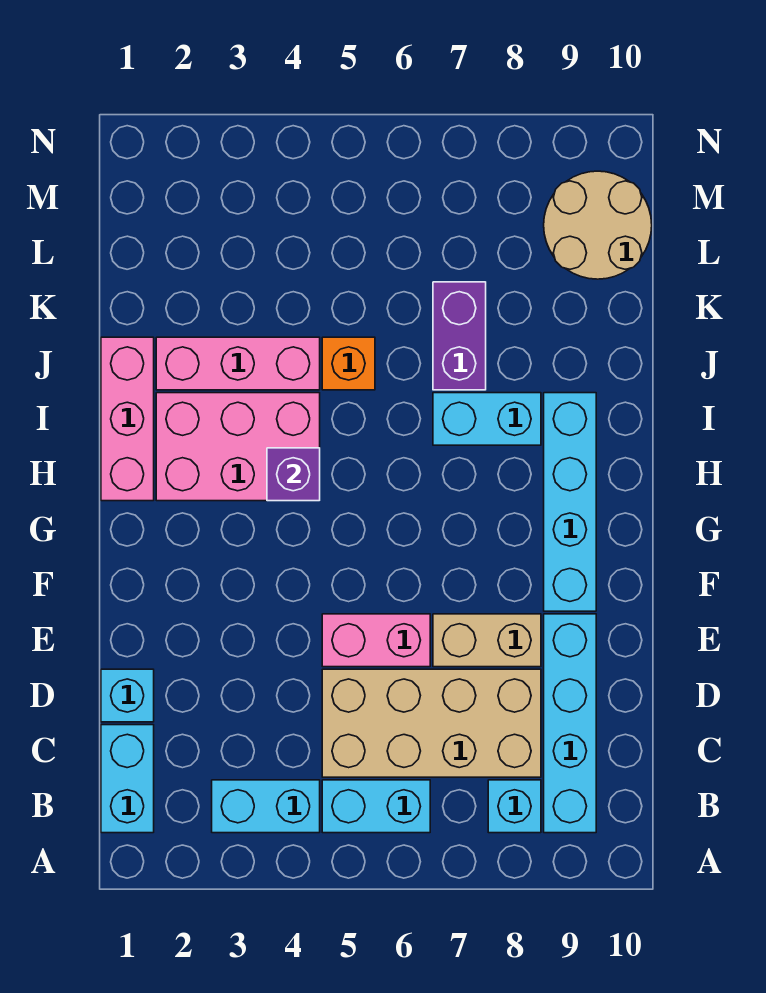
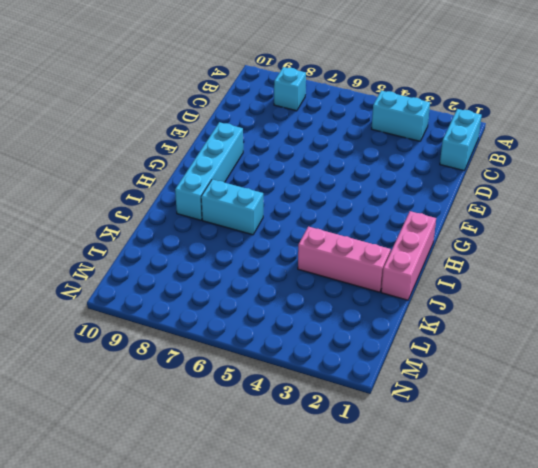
none -> cyan brick B5:B6 level 1
none -> cyan brick B9:E9 level 1
none -> tan brick C5:D8 level 1

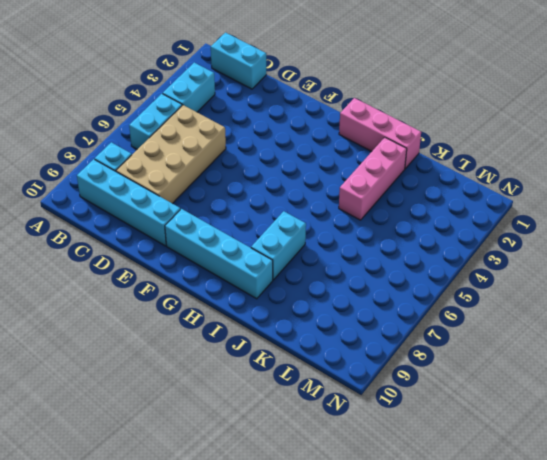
none -> cyan brick D1 level 1
none -> pink brick E5:E6 level 1
none -> tan brick E7:E8 level 1

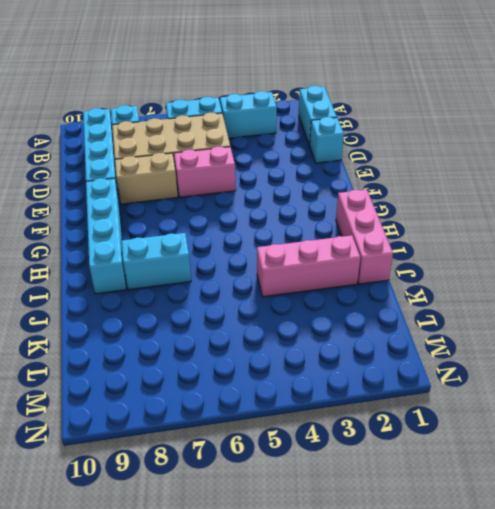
none -> pink brick H2:I4 level 1
none -> orange brick J5 level 1
none -> purple brick J7:K7 level 1

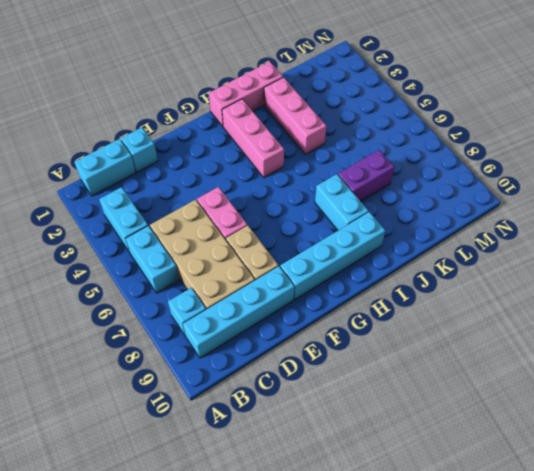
pink brick H2:H4 level 1 -> pink brick H2:I4 level 1
none -> orange brick J5 level 1
none -> tan round brick L9:M10 level 1
none -> purple brick H4 level 2

